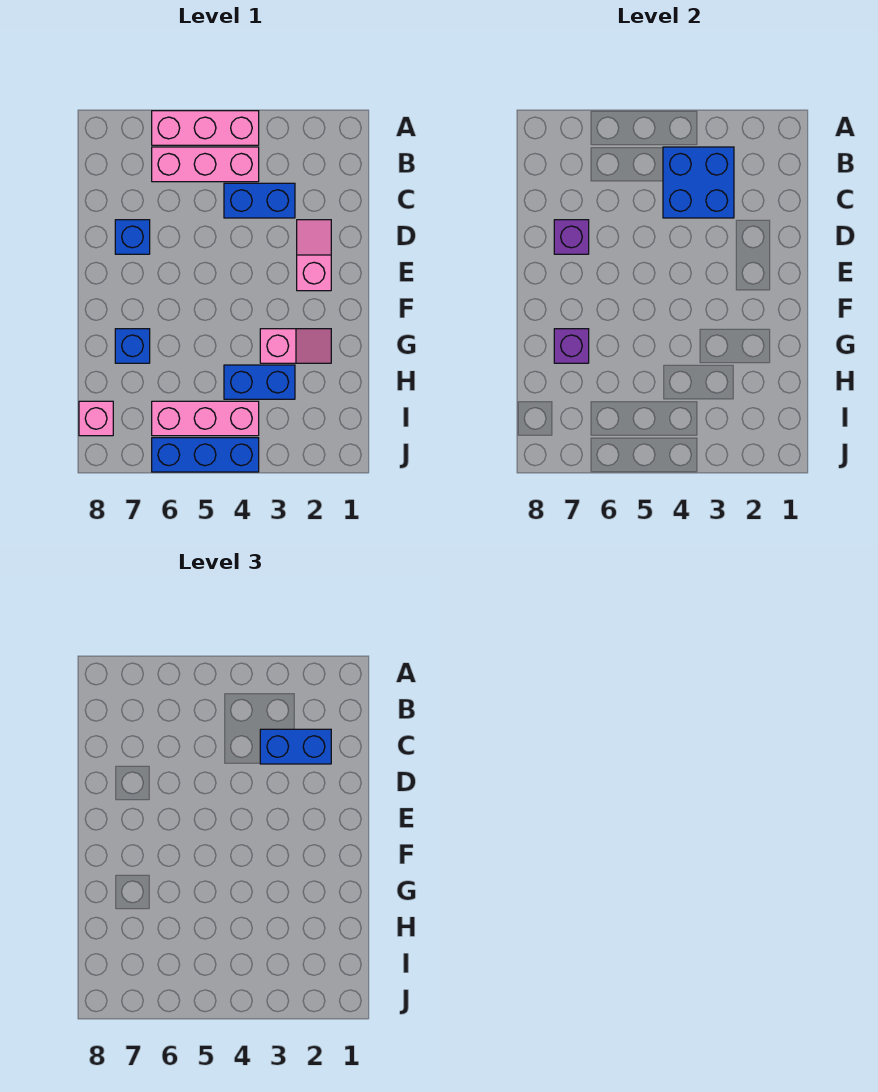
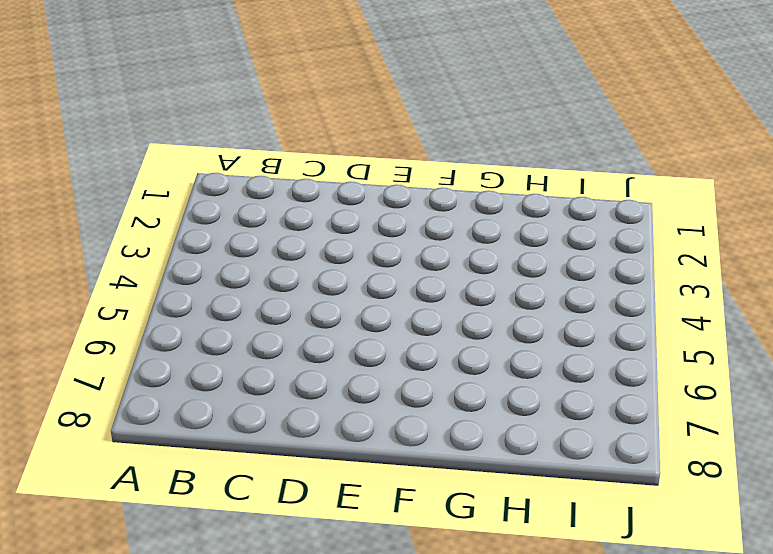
none -> pink brick A4:A6 level 1
none -> pink brick B4:B6 level 1
none -> blue brick C3:C4 level 1

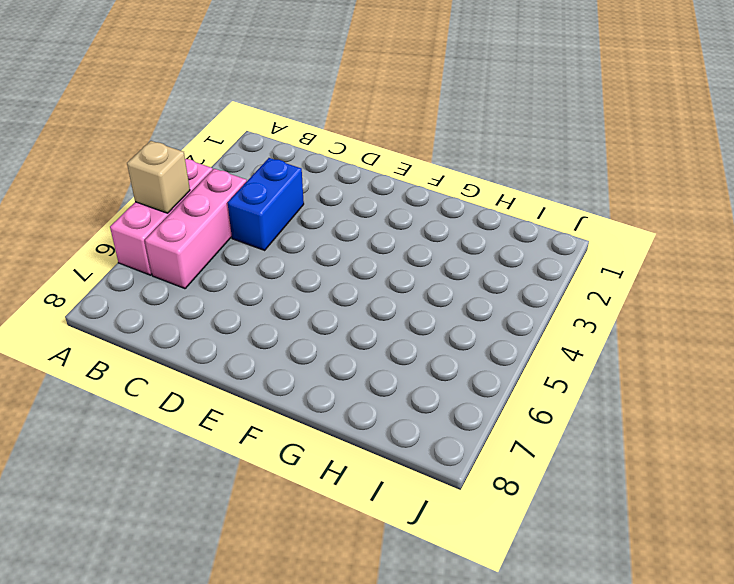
tan brick A5 level 2 -> none
none -> pink slope D2:E2 level 1 top E
none -> blue brick D7 level 1
none -> pink slope G2:G3 level 1 top 3

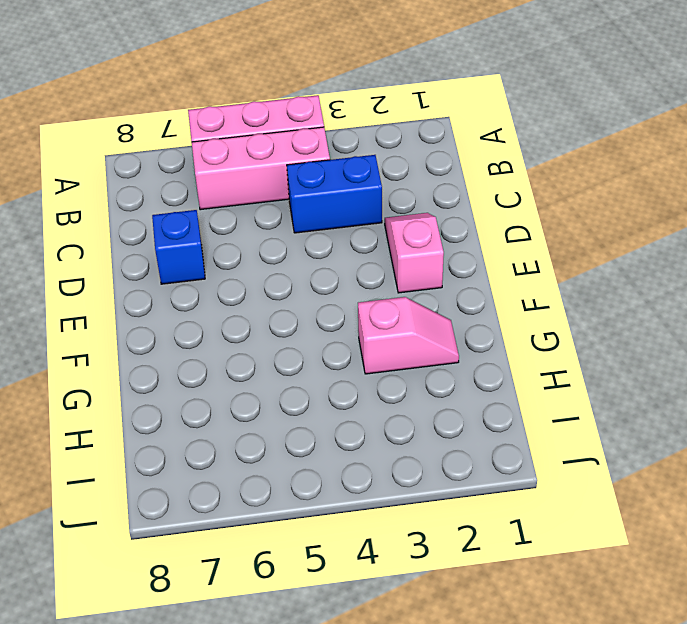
none -> blue brick G7 level 1
none -> blue brick H3:H4 level 1
none -> pink brick I4:I6 level 1

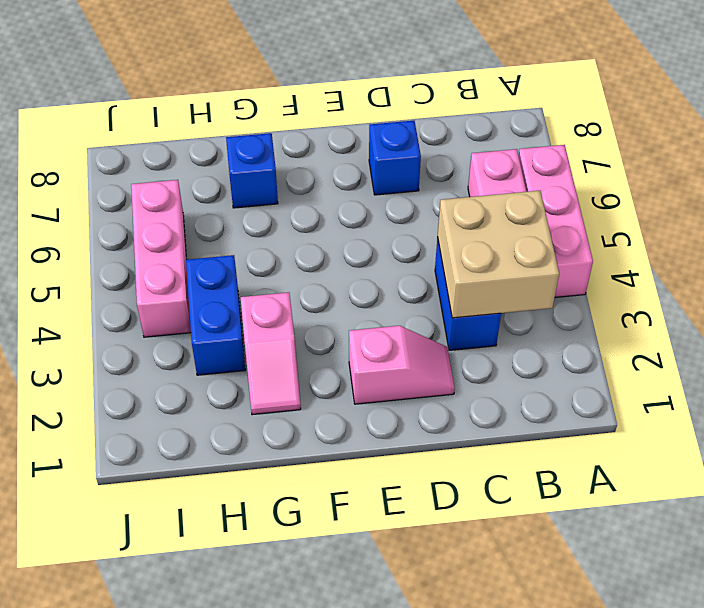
tan brick B3:C4 level 2 -> blue brick B3:C4 level 2
none -> pink brick I8 level 1
none -> blue brick J4:J6 level 1
none -> purple brick D7 level 2

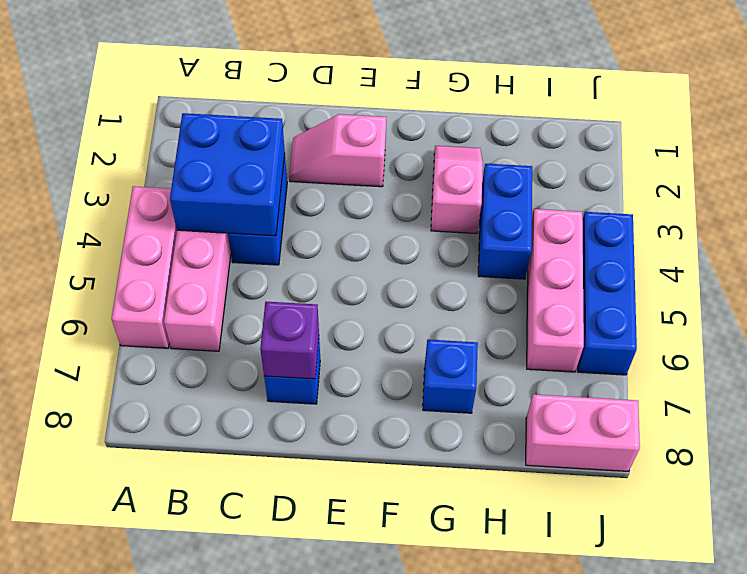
pink brick I8:J8 level 1 -> pink brick I8 level 1
none -> purple brick G7 level 2
none -> blue brick C2:C3 level 3

